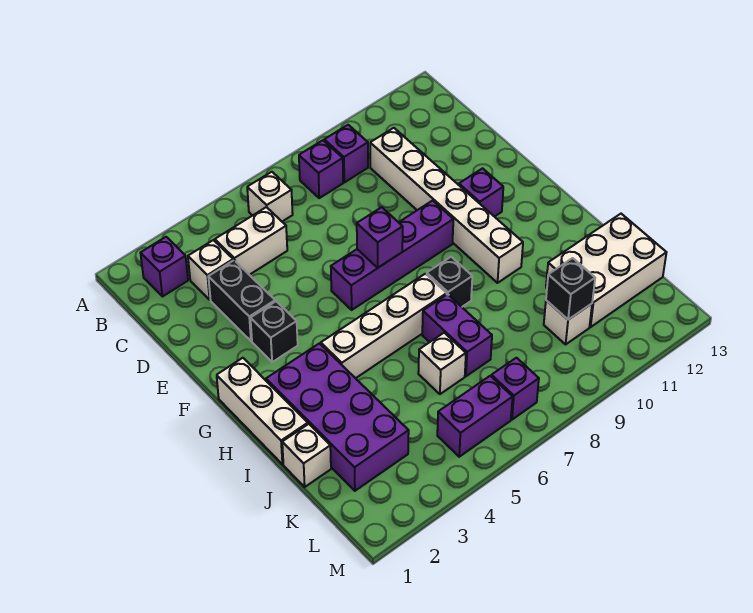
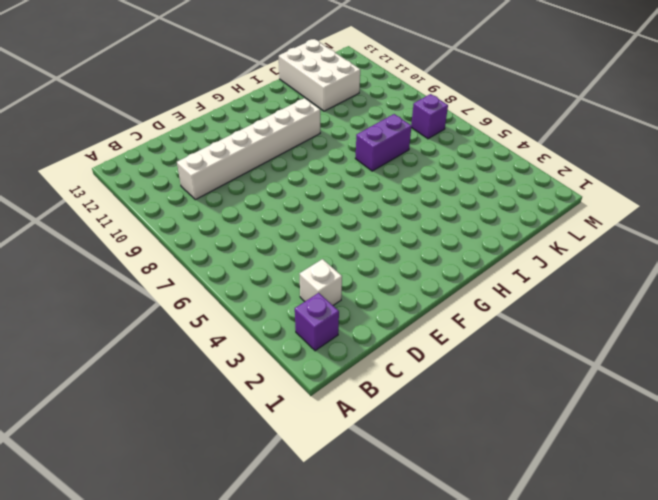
none -> white brick B6 level 1
none -> purple brick B8 level 1
none -> purple brick B9 level 1

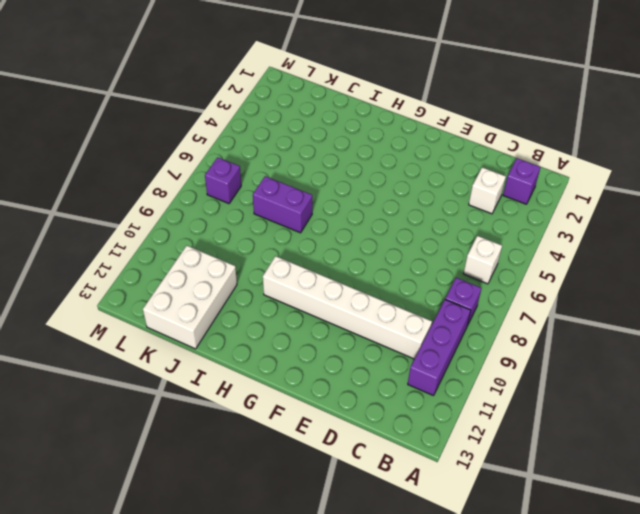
purple brick B9:B11 level 1 -> purple brick B9 level 1
none -> white brick C4:C5 level 1
none -> black brick D3:E3 level 1
none -> black brick F3 level 1

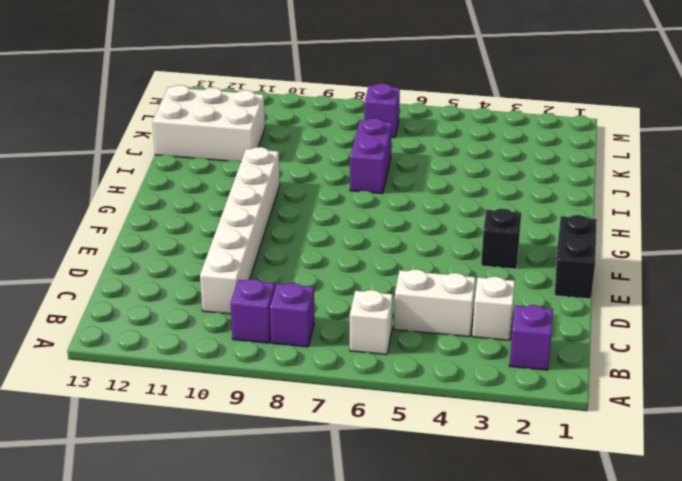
black brick E1:F1 level 1 -> black brick D3:E3 level 1
none -> purple brick F6:F9 level 1
none -> purple brick F11 level 1
none -> white brick G1:I1 level 1

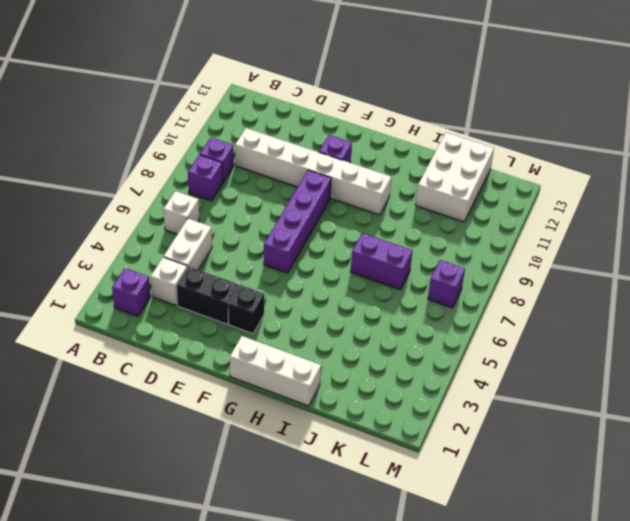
none -> purple brick H2:K3 level 1
none -> white brick H4:H7 level 1
none -> black brick H8 level 1

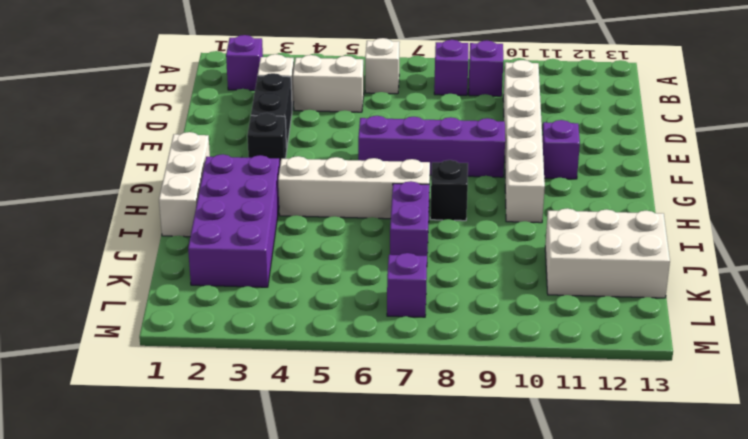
none -> white brick J1 level 1
none -> white brick J6 level 1
none -> white brick K10 level 1

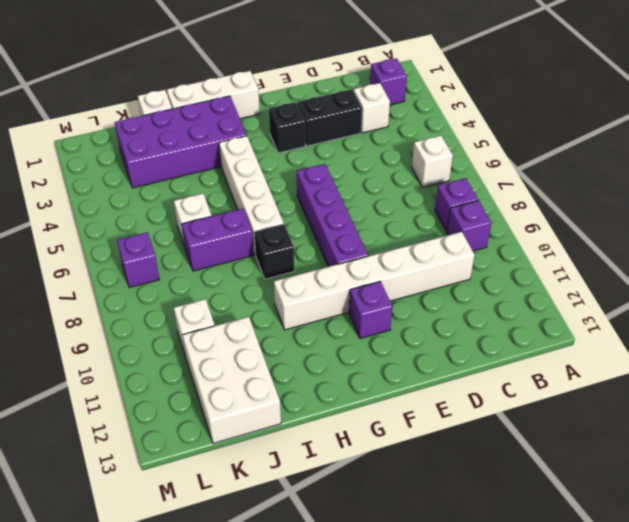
none -> white brick C4:C5 level 1
none -> purple brick L5:L6 level 1
none -> purple brick F7 level 2

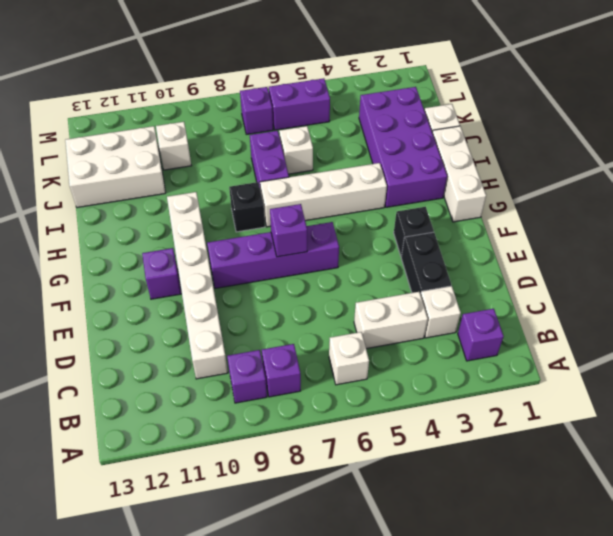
none -> black brick K10 level 2

